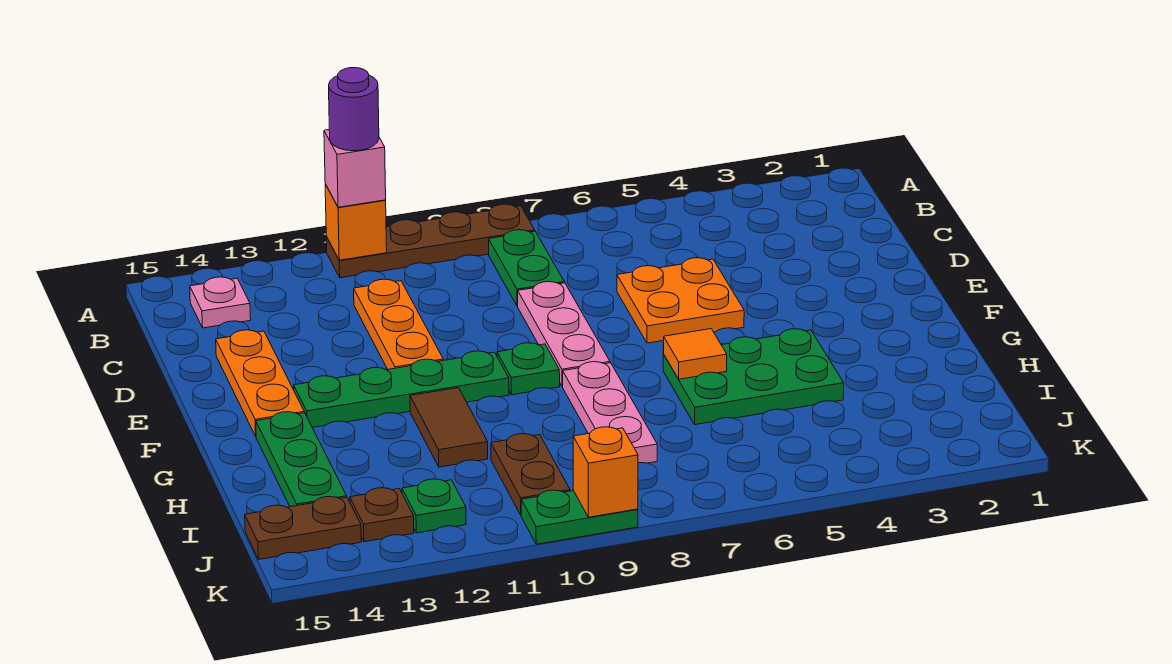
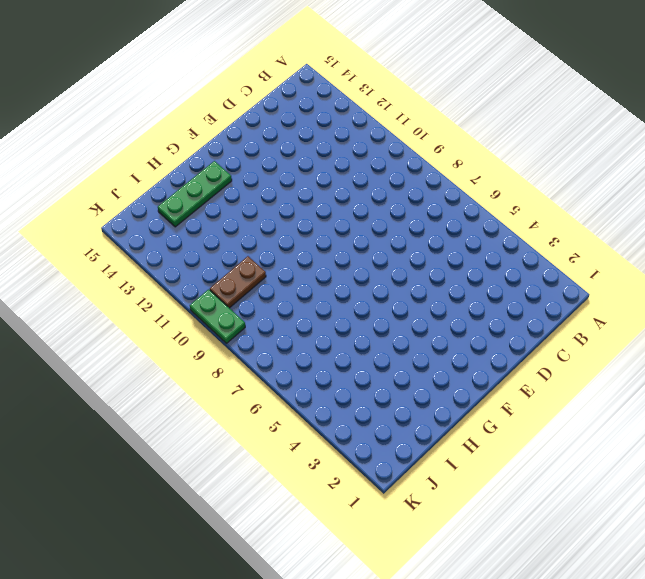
none -> brown plate A8:A11 level 1
none -> green plate B8:C8 level 1
none -> pink plate B14 level 1

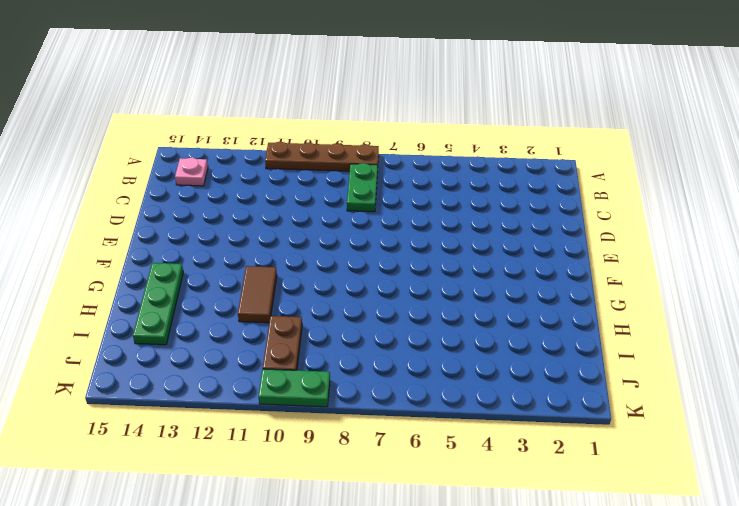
none -> orange plate C11:E11 level 1
none -> orange plate D5:E6 level 1
none -> pink plate D8:F8 level 1

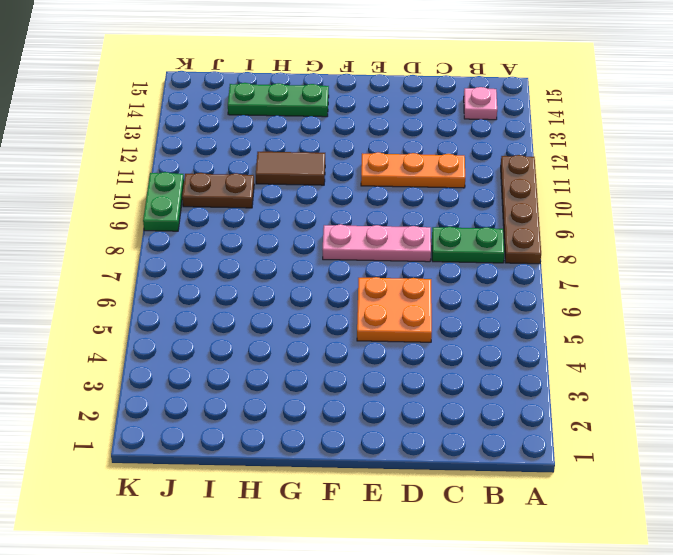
none -> orange plate D14:F14 level 1
none -> green plate F9 level 1
none -> green plate F10:F13 level 1

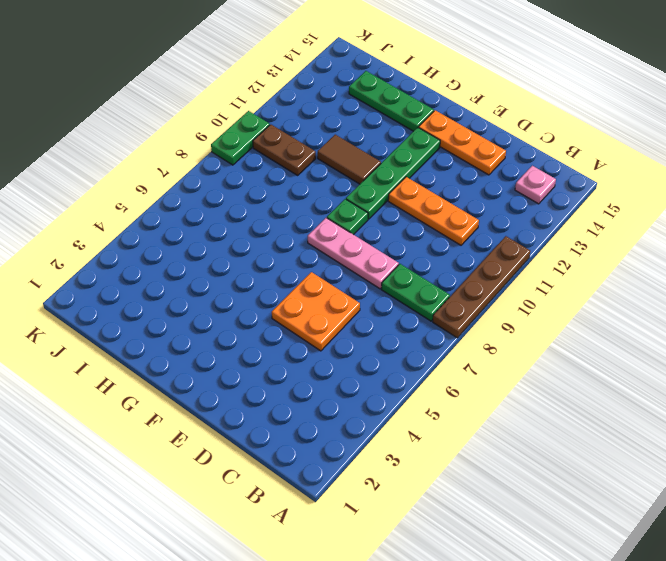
none -> green plate G4:H6 level 1
none -> pink plate G8:I8 level 1
none -> green plate J12 level 1

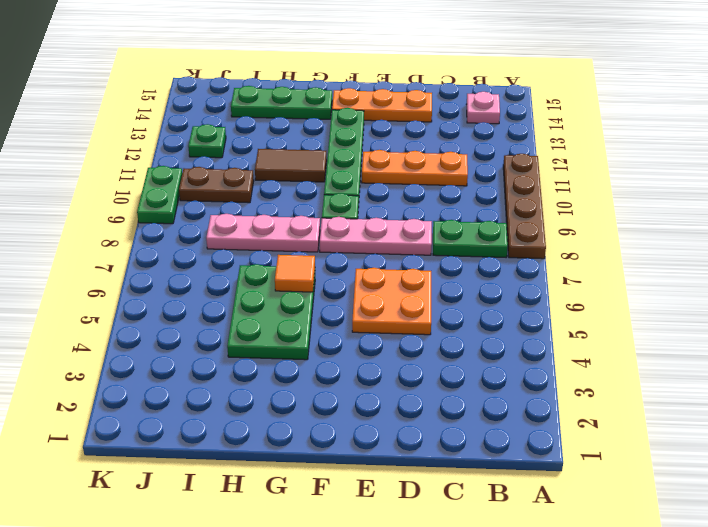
none -> brown plate J13 level 1
none -> brown plate J14:J15 level 1
none -> orange brick A11 level 2

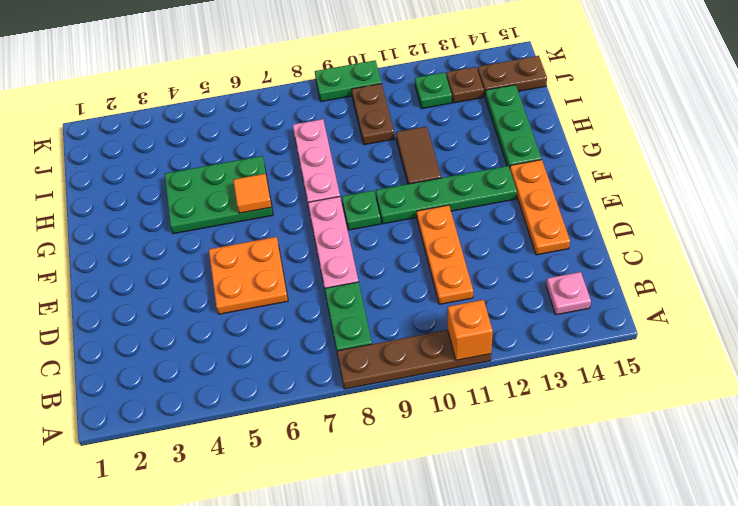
none -> orange brick K9 level 2
none -> pink brick A11 level 3
none -> purple round brick A11 level 4

